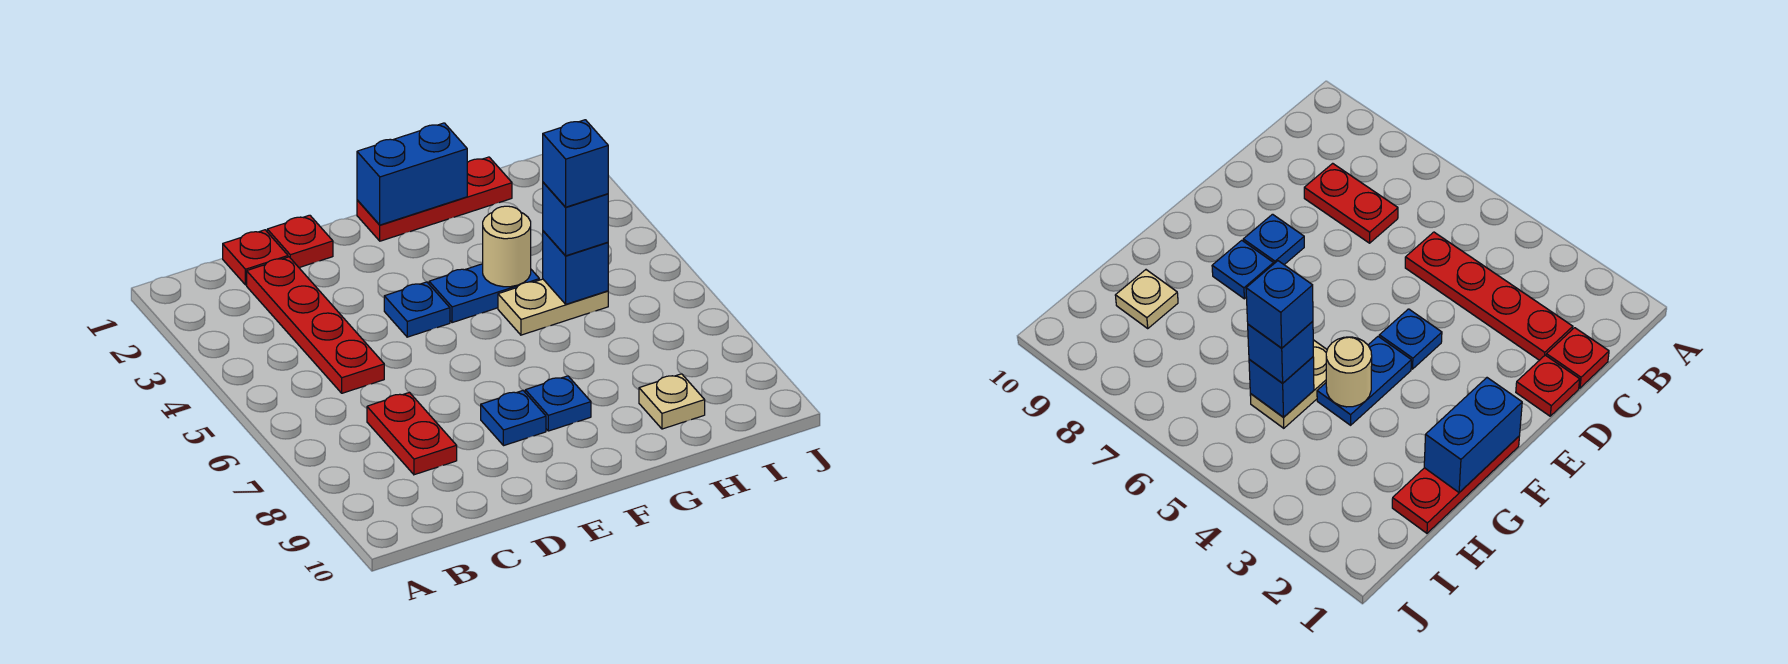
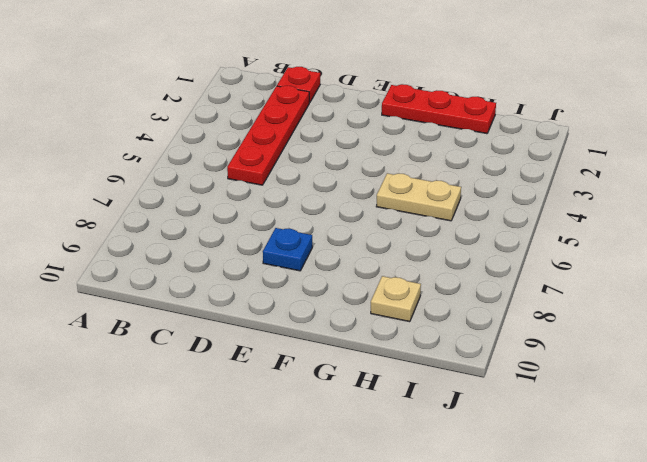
none -> red plate C7:C8 level 1
none -> red plate D1 level 1
none -> blue plate E4 level 1

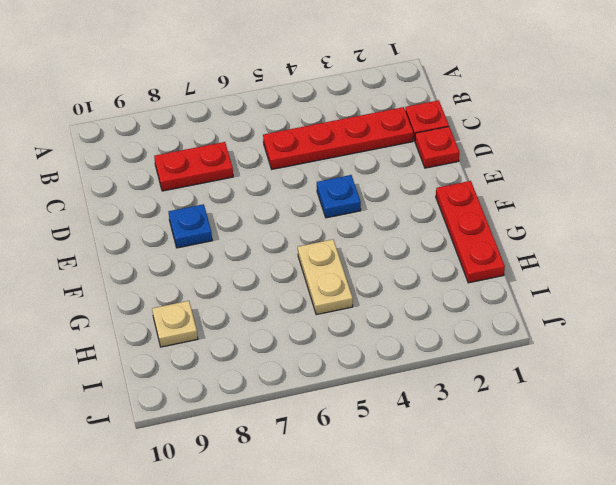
none -> blue plate F4:G4 level 1
none -> blue plate F8 level 1
none -> blue brick F1:G1 level 2

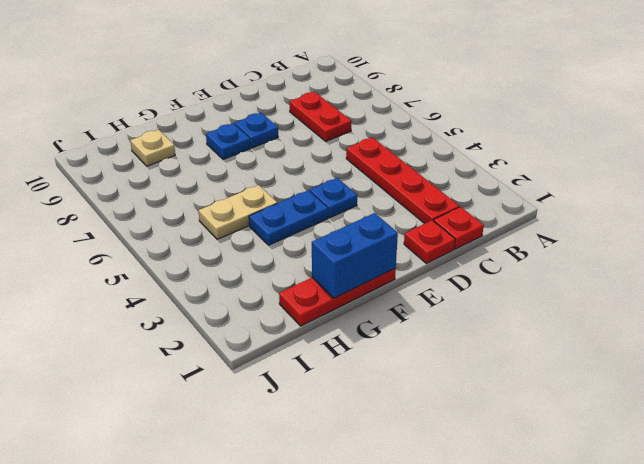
none -> tan round brick G4 level 2
none -> blue brick H5 level 2
none -> blue brick H5 level 3

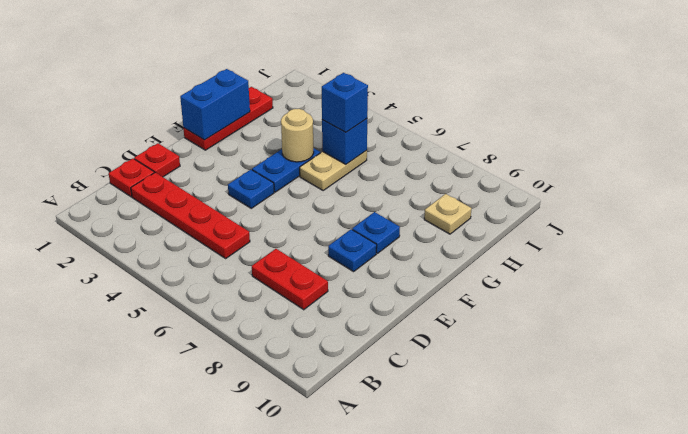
none -> blue brick H5 level 4

